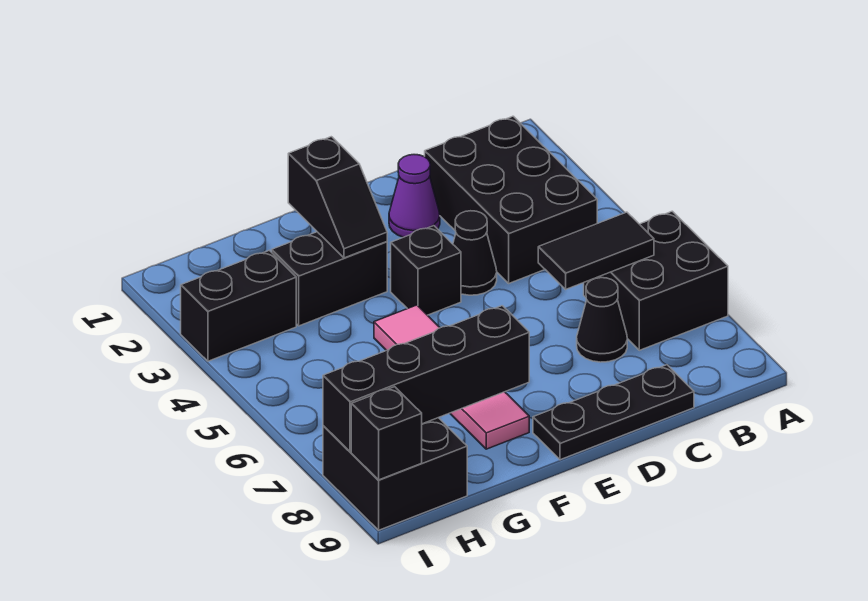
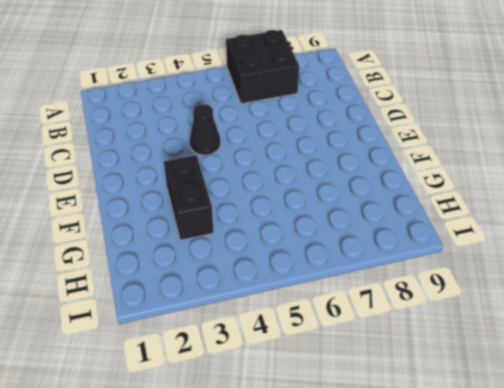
none -> black brick B2:C4 level 1
none -> black cone C7 level 1
none -> black plate C9:E9 level 1

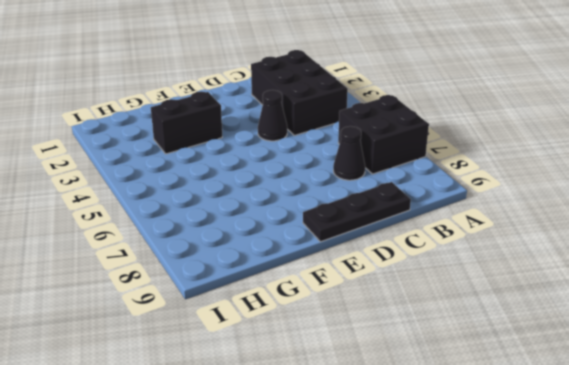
none -> purple cone D2 level 1
none -> black brick E4 level 1
none -> pink tile F5:F8 level 1

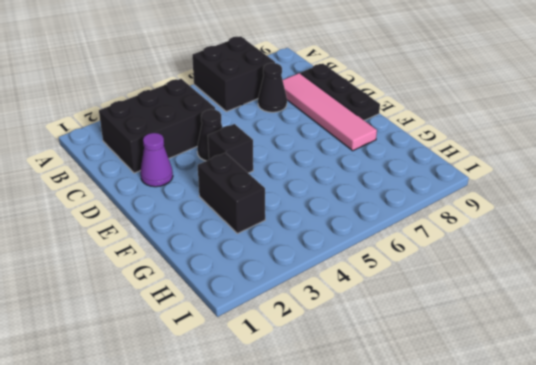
pink tile C8:F8 level 1 -> pink tile F5:F8 level 1
none -> black brick H3:I3 level 1
none -> black brick H8:I9 level 1
none -> black tile B6:C6 level 2

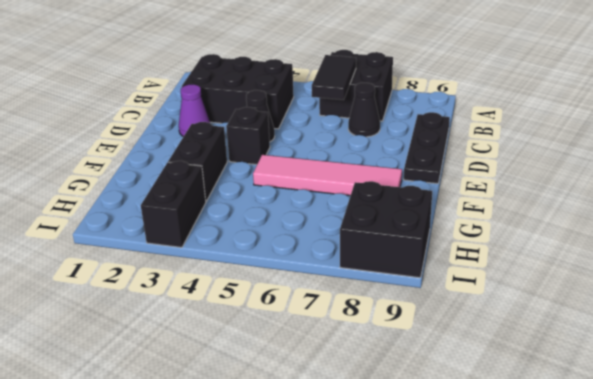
none -> black slope F2:F3 level 2 top 2
none -> black brick F8:I8 level 2
none -> black brick I9 level 2

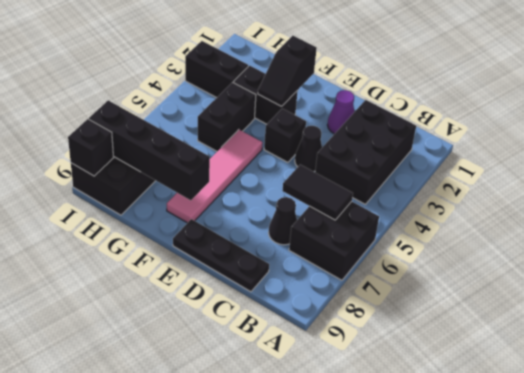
black brick G4:G5 level 1 -> none

